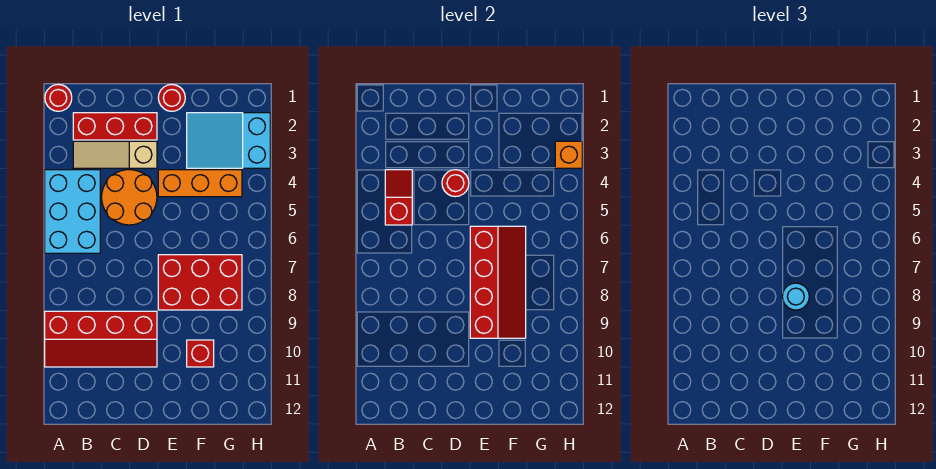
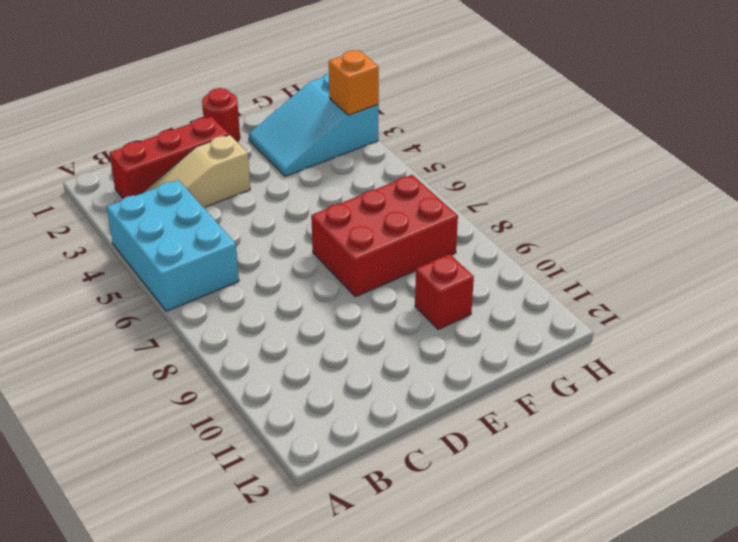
none -> red round brick A1 level 1
none -> red slope A9:D10 level 1 top 9
none -> orange round brick C4:D5 level 1

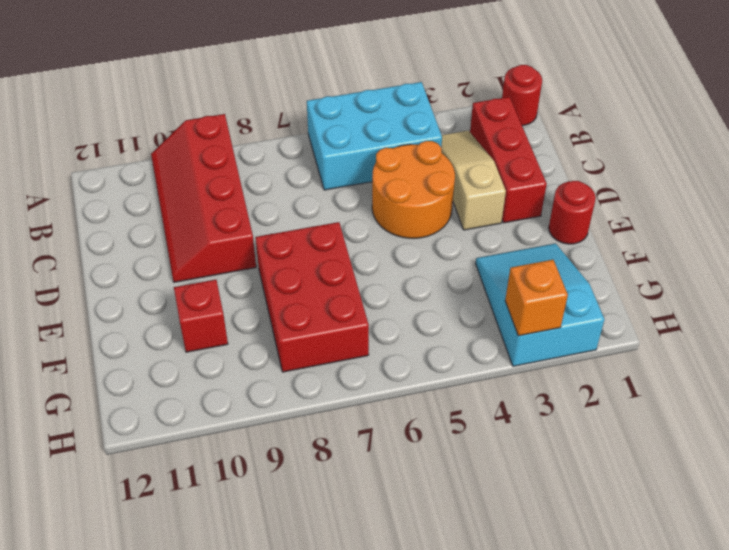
none -> orange brick E4:G4 level 1
none -> red slope B4:B5 level 2 top 5
none -> red round brick D4 level 2

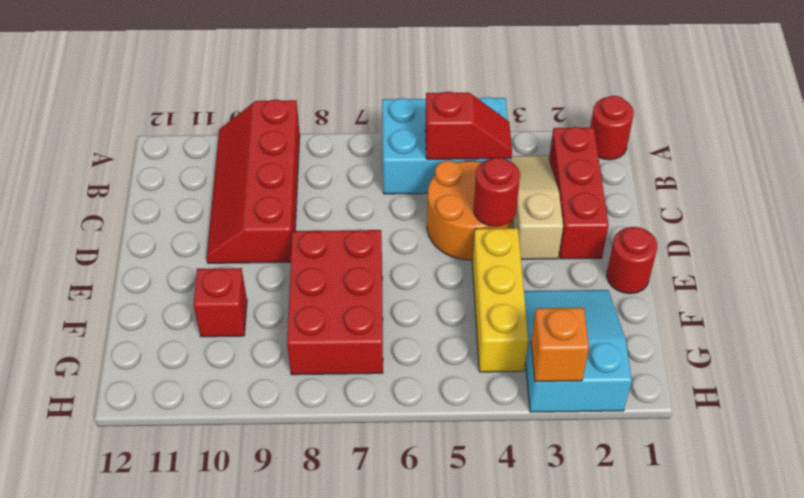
yellow brick E4:G4 level 1 -> orange brick E4:G4 level 1
none -> red slope E6:F9 level 2 top E
none -> cyan round brick E8 level 3

